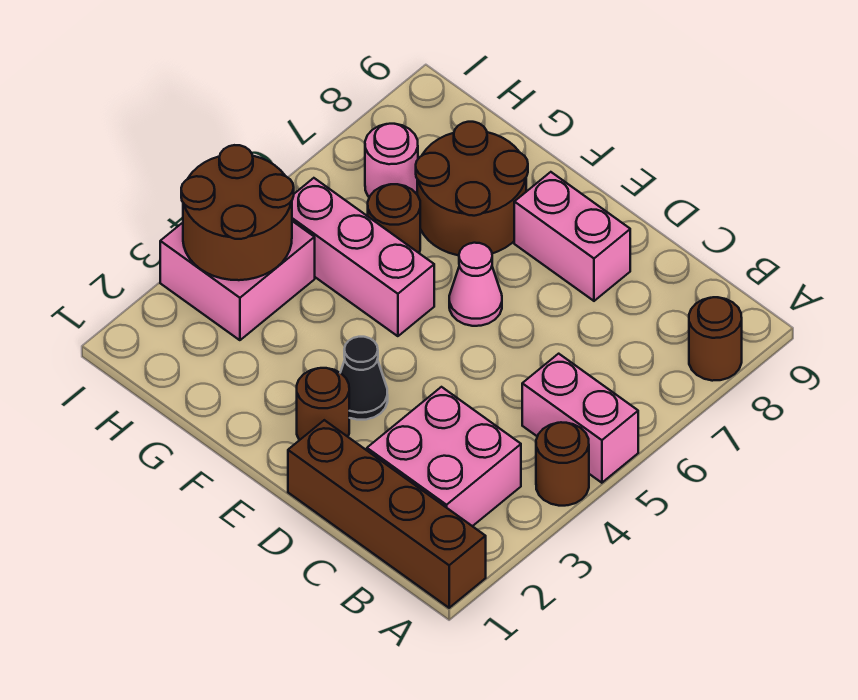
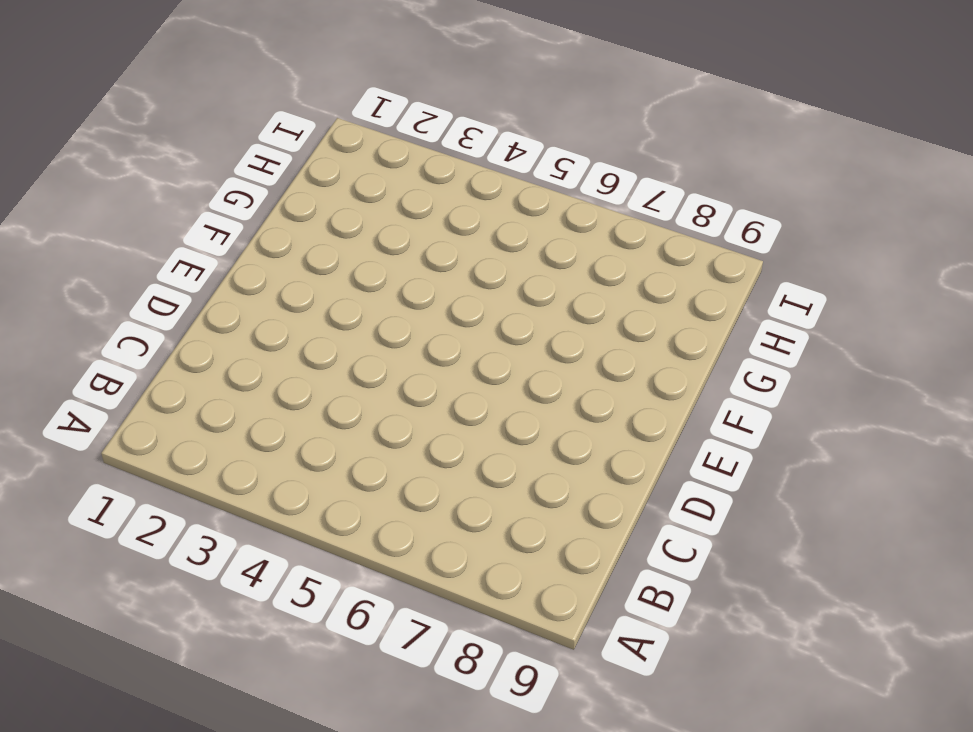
none -> brown brick A1:D1 level 1
none -> brown round brick A4 level 1
none -> pink brick A5:B5 level 1

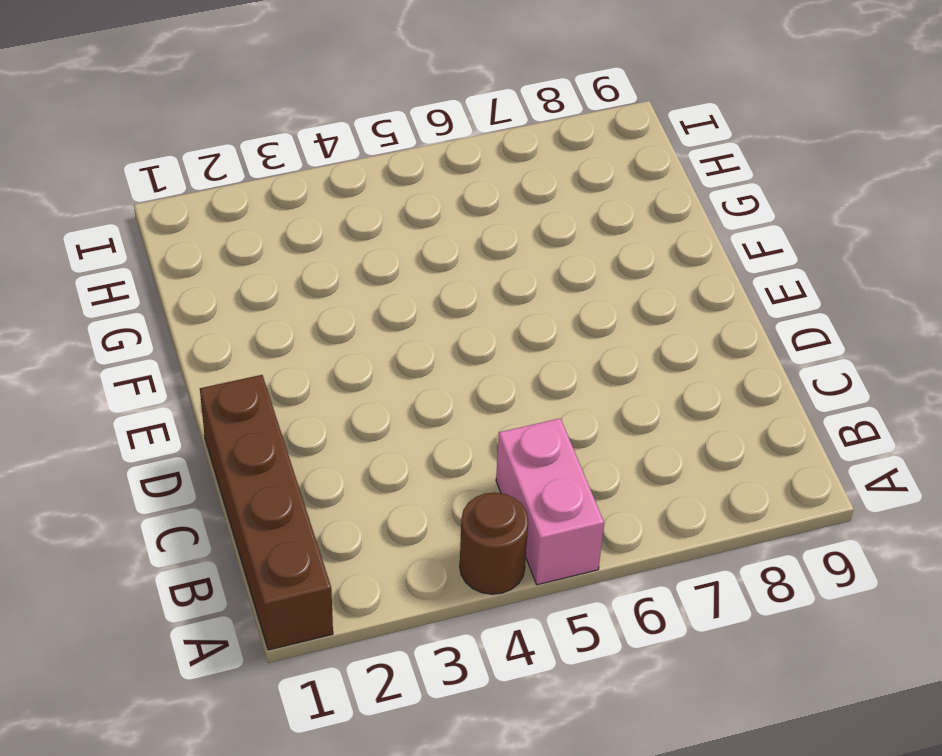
none -> brown round brick A8 level 1
none -> pink brick B2:C3 level 1
none -> pink brick D8:E8 level 1

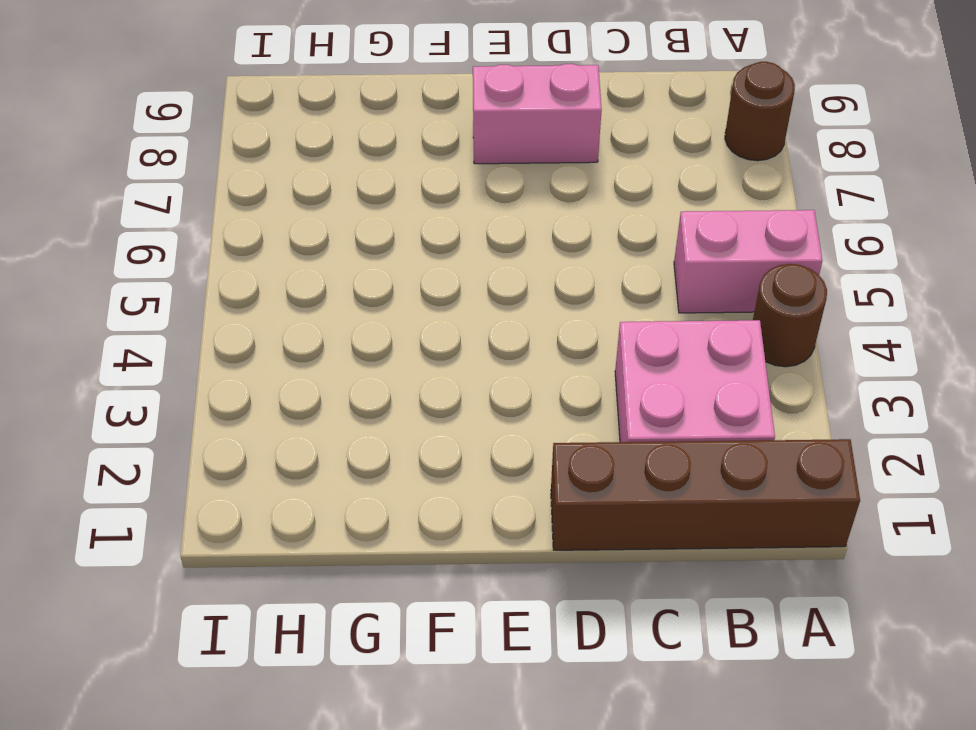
none -> brown round brick E2 level 1
none -> black cone E3 level 1
none -> pink cone E6 level 1

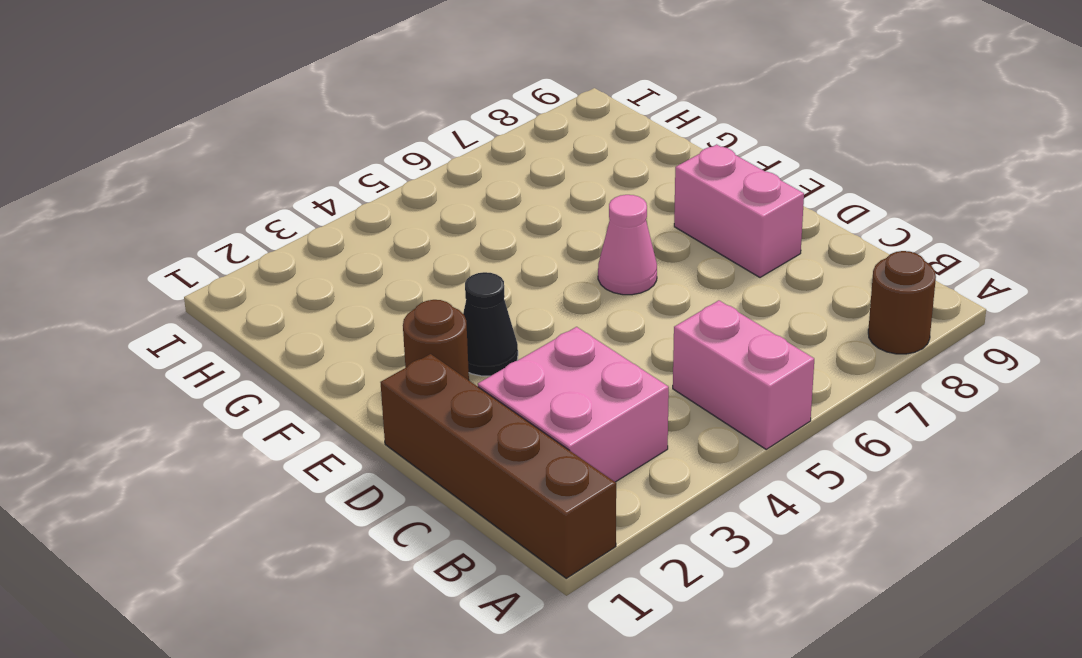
none -> brown round brick A4 level 1
none -> pink brick F5:H5 level 1
none -> brown round brick F7:G8 level 1

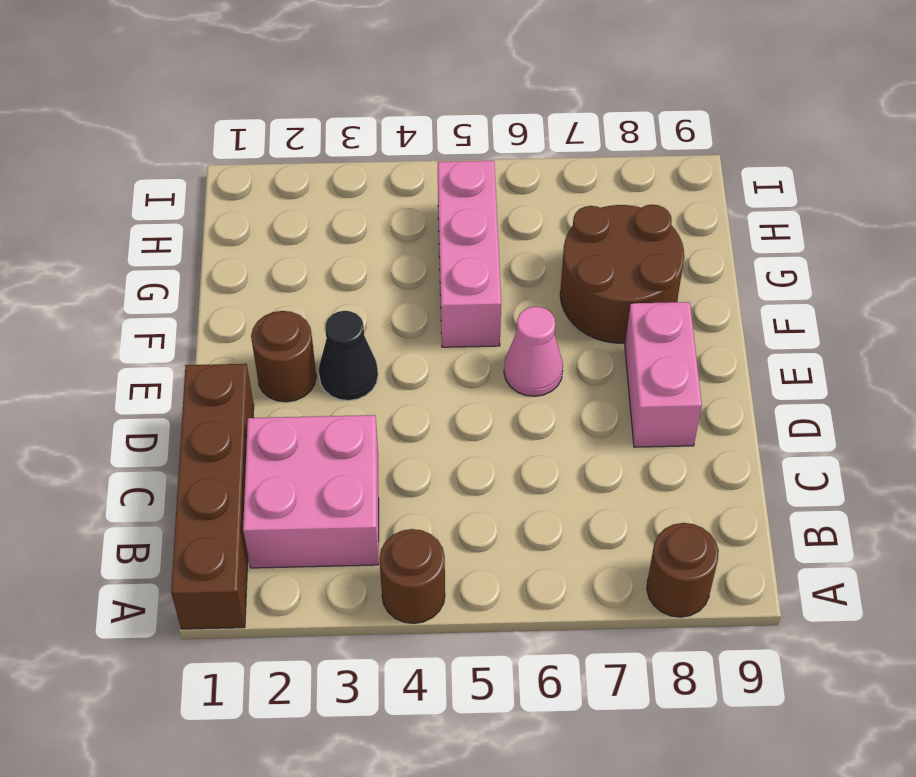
none -> pink brick A5:B5 level 1
none -> brown round brick G6 level 1
none -> pink brick H3:I4 level 1

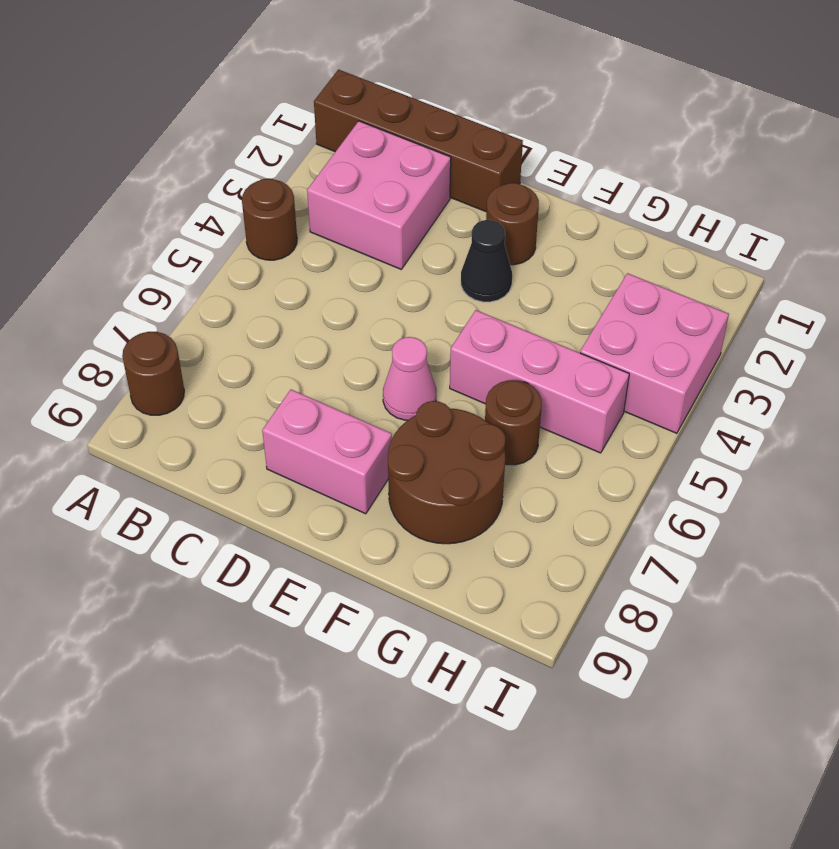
none -> pink brick A5:B5 level 1
none -> pink round brick H7 level 1
none -> brown round brick H3:I4 level 2

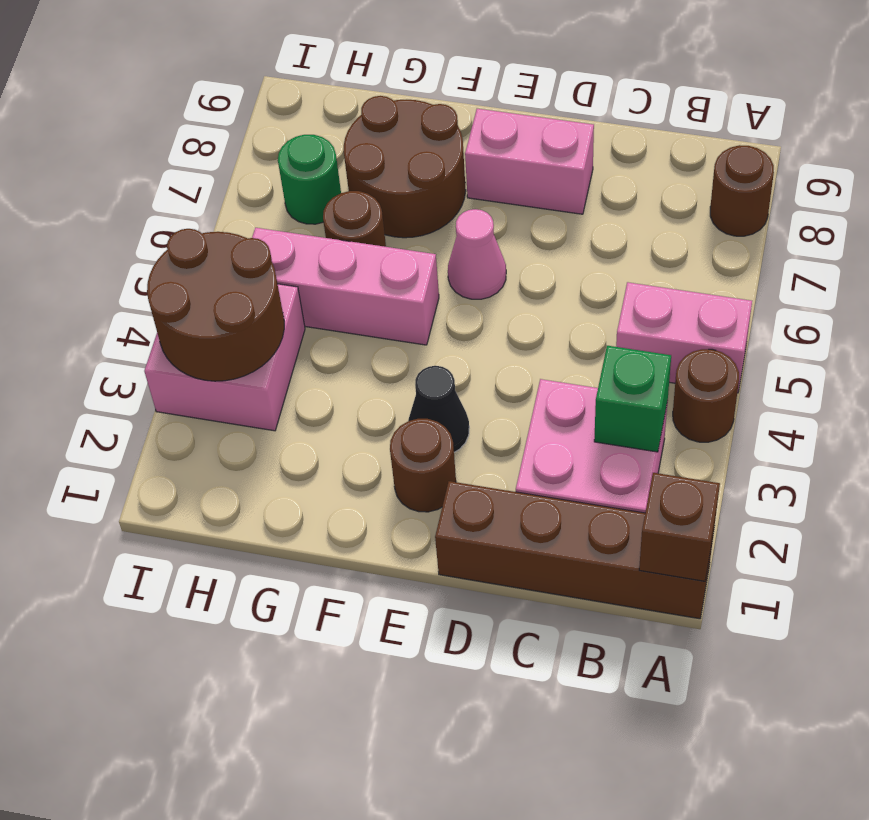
brown brick A1 level 2 -> none
green brick B3 level 2 -> none
green round brick H7 level 1 -> pink round brick H7 level 1

